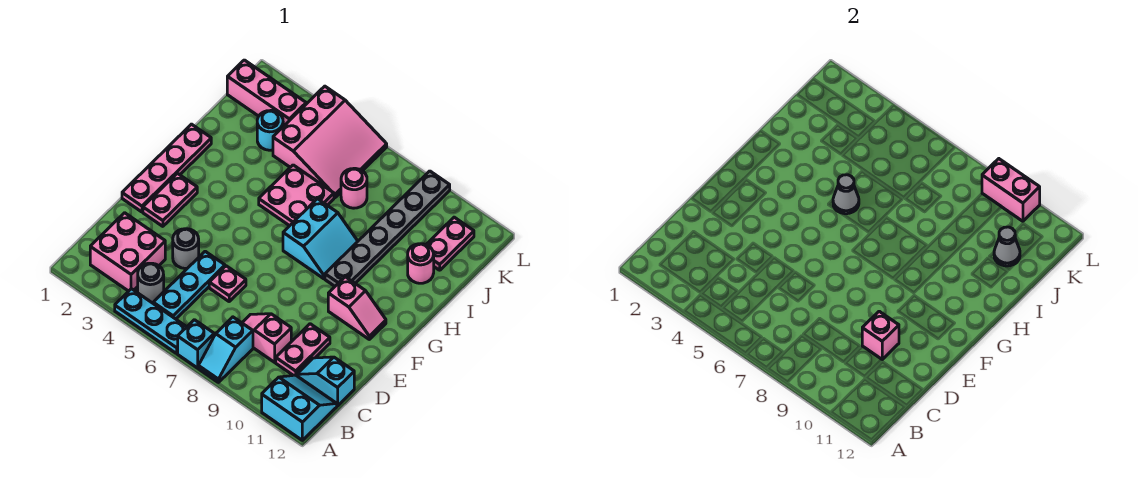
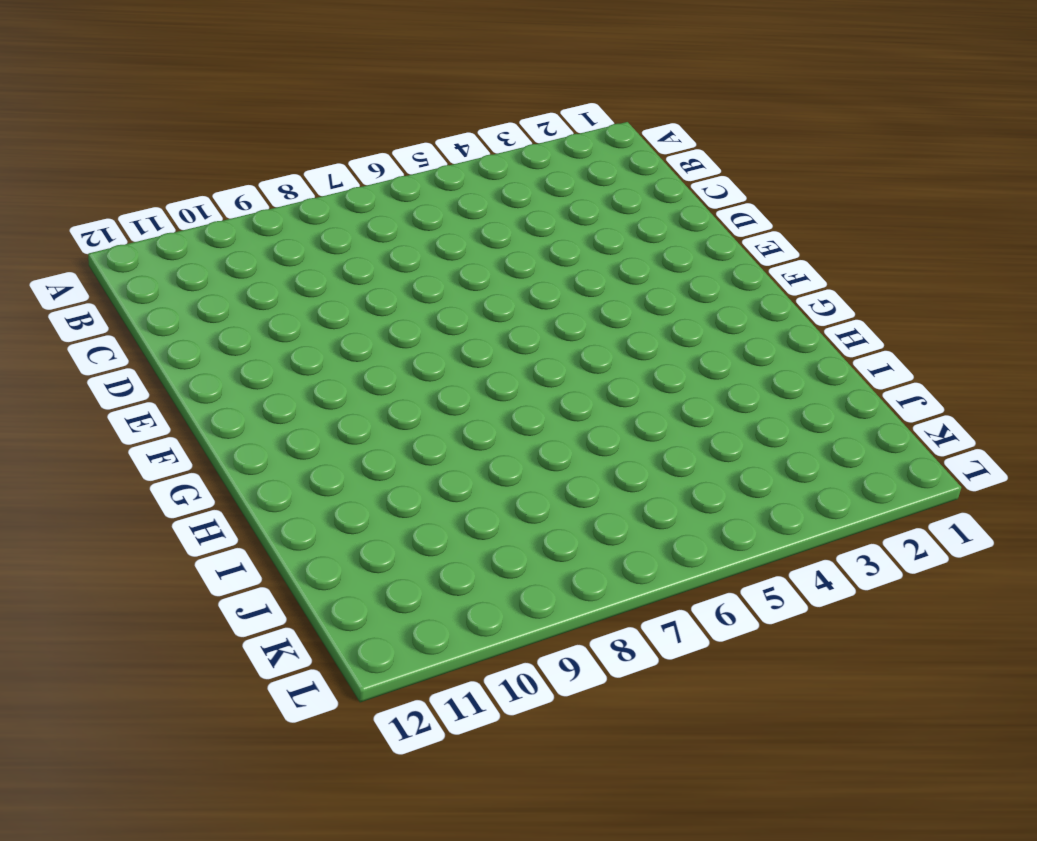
none -> cyan plate A4:A6 level 1
none -> cyan brick A7 level 1
none -> cyan slope A8:B8 level 1 top B

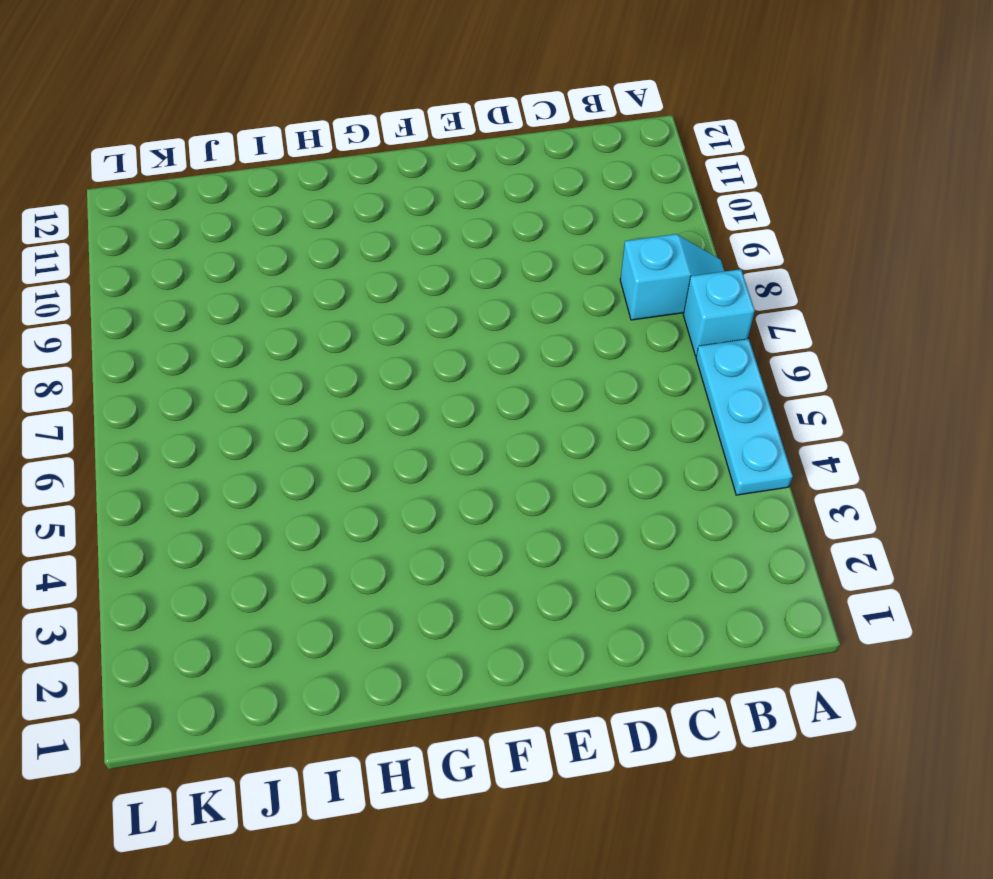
none -> cyan slope A11:B12 level 1 top A
none -> pink brick B2:C3 level 1
none -> grey round brick B4 level 1

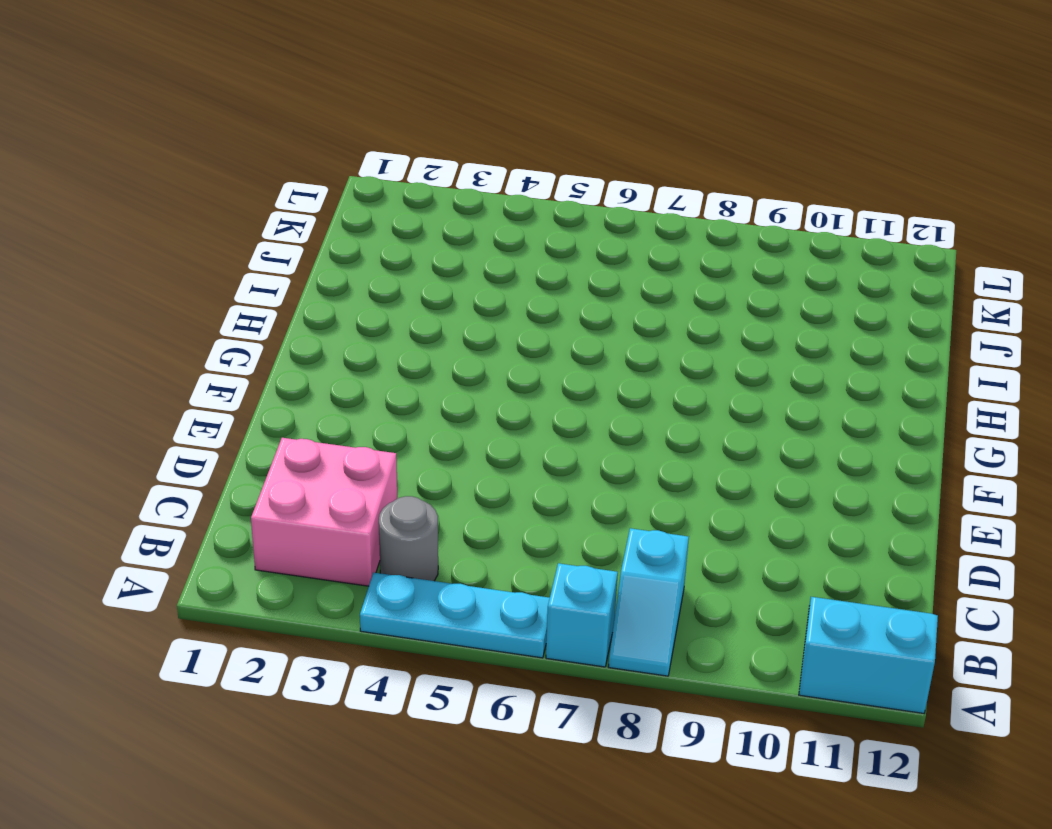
none -> cyan plate B5:D5 level 1
none -> pink slope C8:C9 level 1 top 9
none -> pink plate C10:D10 level 1

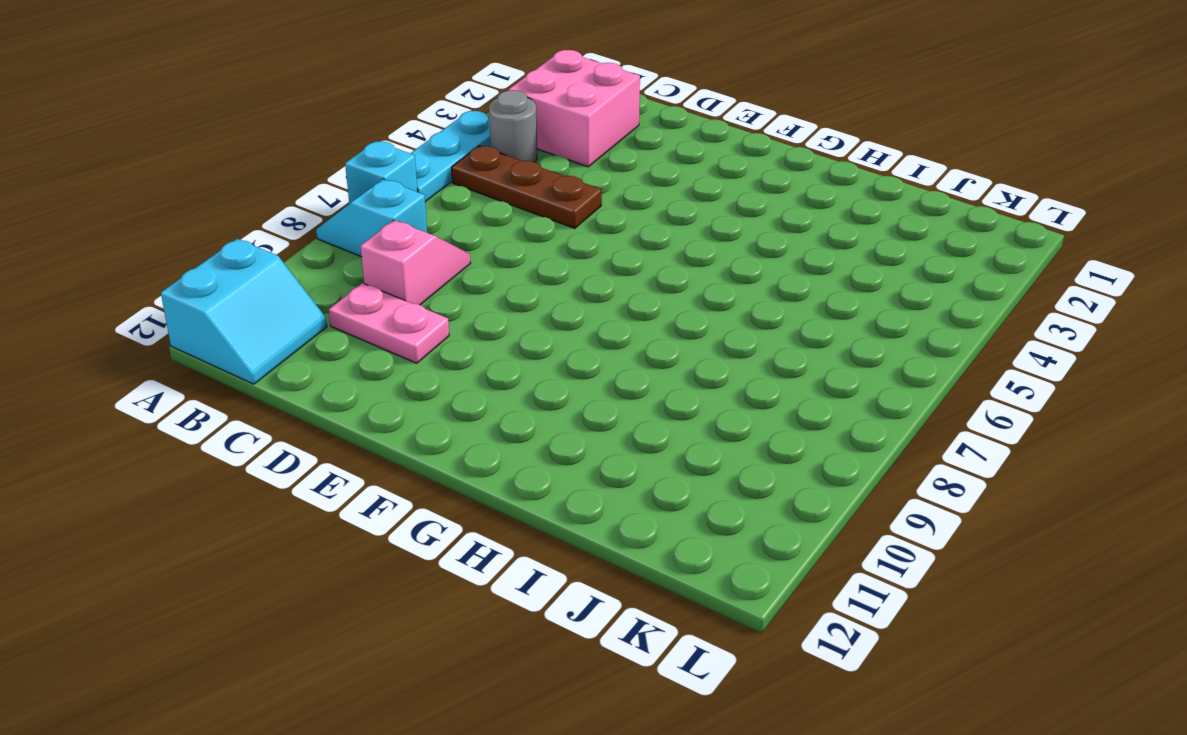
brown plate B5:D5 level 1 -> cyan plate B5:D5 level 1
none -> cyan slope C11:C12 level 1 top 12
none -> grey round brick D4 level 1
none -> pink plate D6 level 1

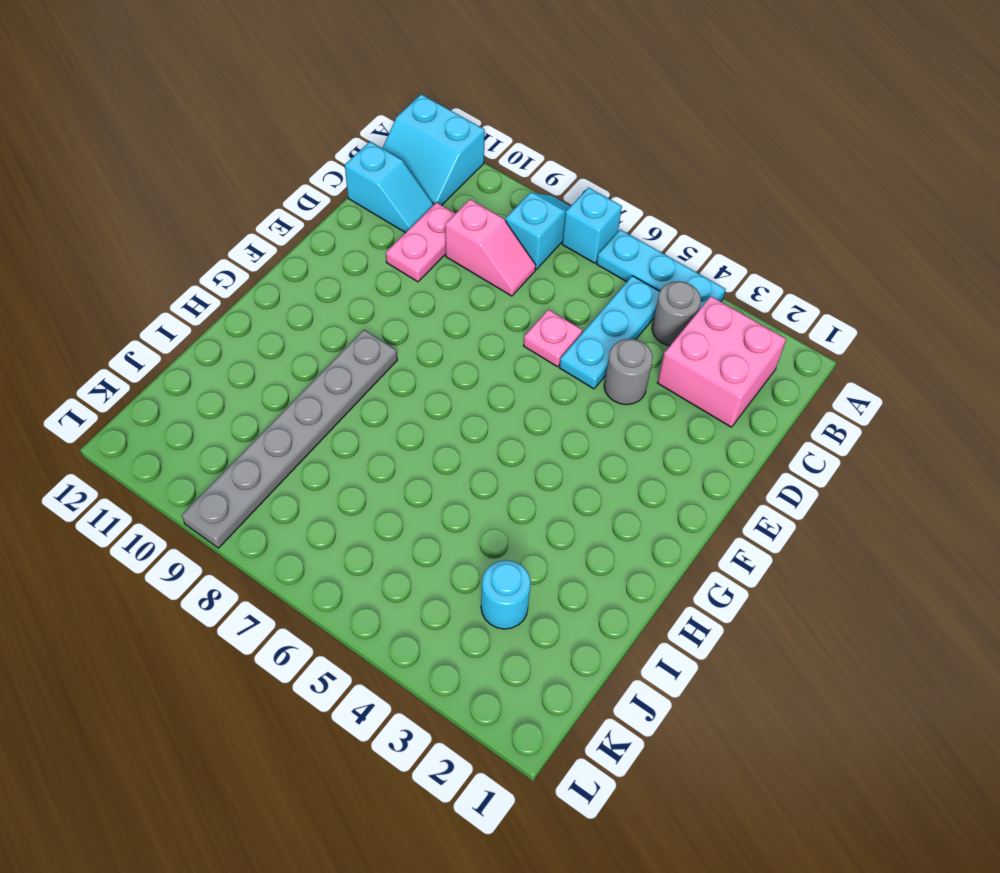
none -> pink plate E1:H1 level 1
none -> pink plate E2:F2 level 1
none -> pink slope F10:F11 level 1 top 10

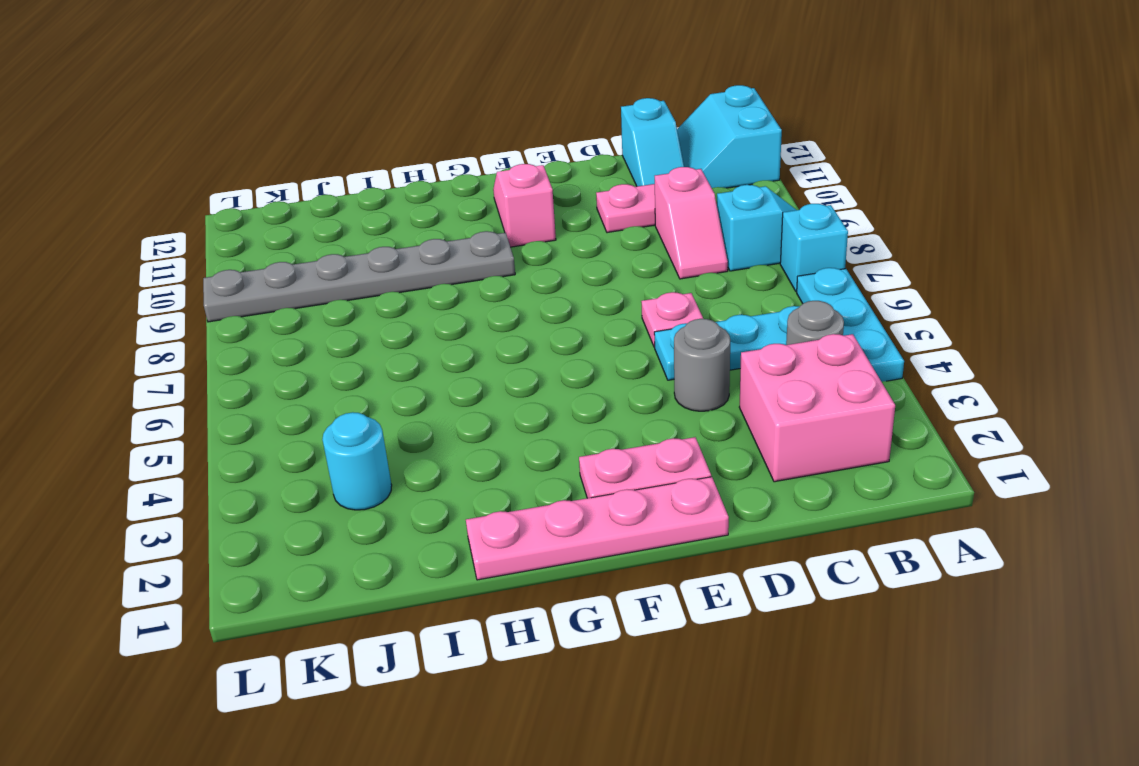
none -> cyan slope G7:H8 level 1 top 7
none -> pink plate H5:I6 level 1
none -> pink round brick I11 level 1

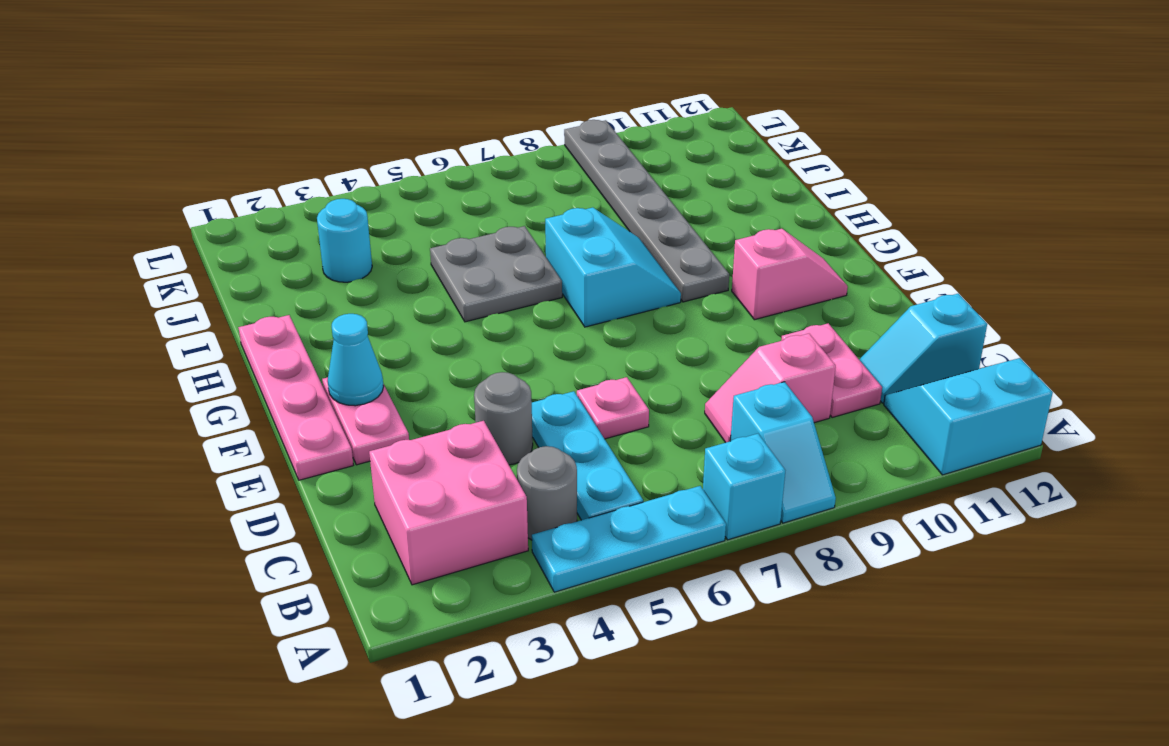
cyan cone F2 level 2 -> none
grey plate H5:I6 level 1 -> pink plate H5:I6 level 1
none -> pink round brick I11 level 1
none -> pink slope J4:L6 level 1 top 4
none -> pink round brick J7 level 1

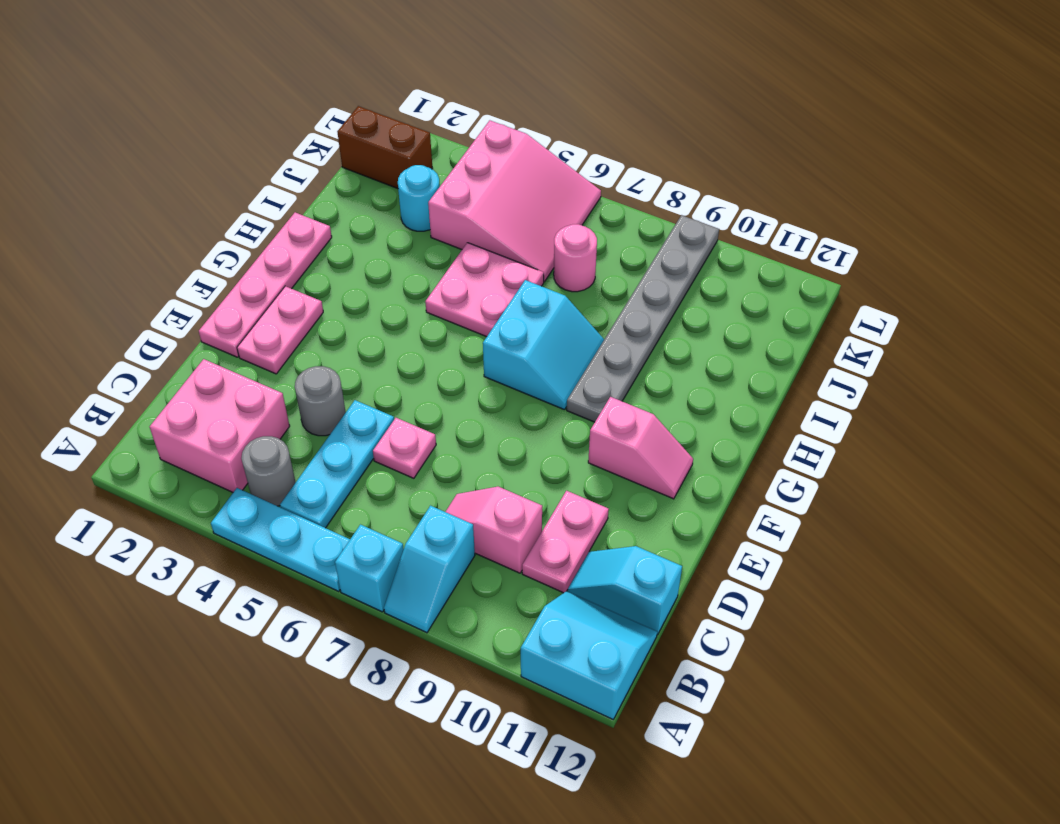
brown brick K1:K2 level 1 -> pink brick K1:K3 level 1
none -> pink round brick I11 level 1
none -> pink plate J11:K11 level 1
none -> pink brick D10 level 2

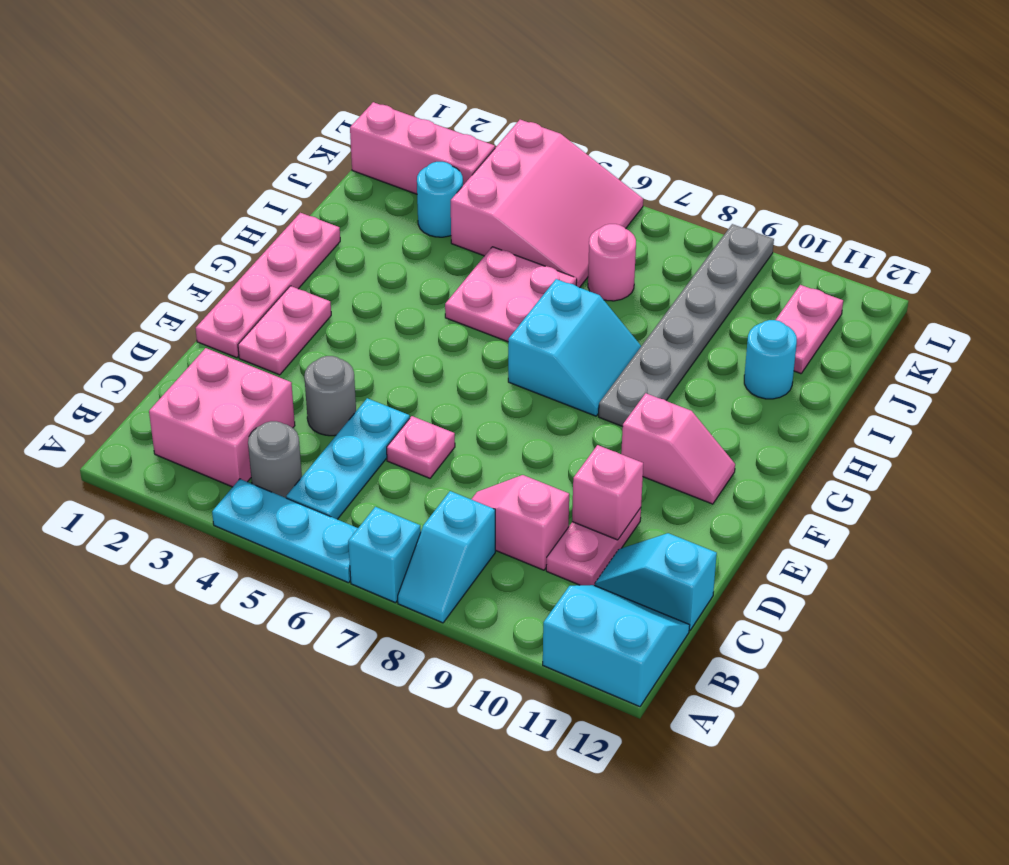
cyan round brick I11 level 1 -> pink round brick I11 level 1
none -> grey cone H5 level 2
none -> grey cone J11 level 2
none -> pink brick L9:L10 level 2

